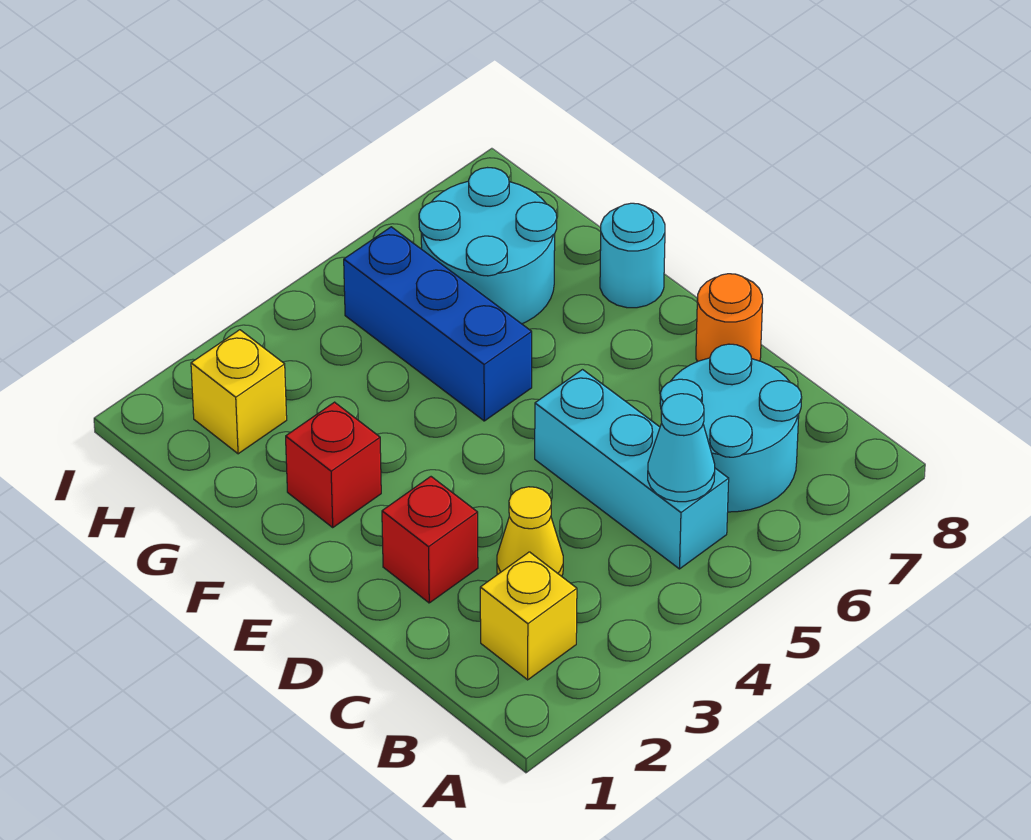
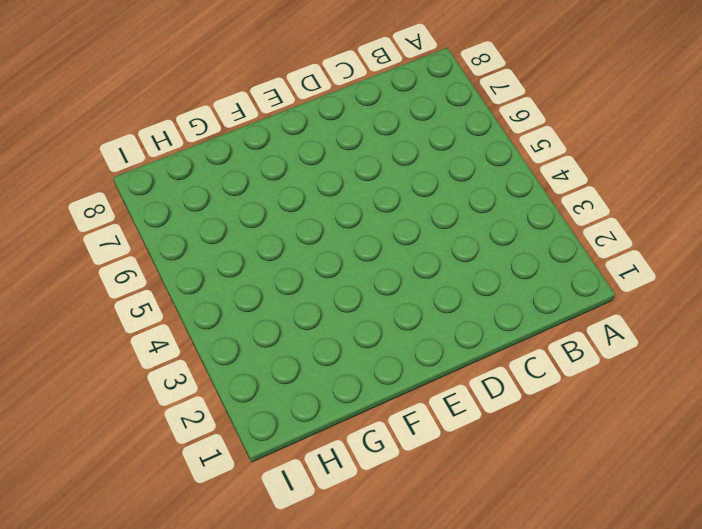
none -> yellow brick B2 level 1
none -> cyan brick B5:D5 level 1
none -> cyan round brick B6:C7 level 1

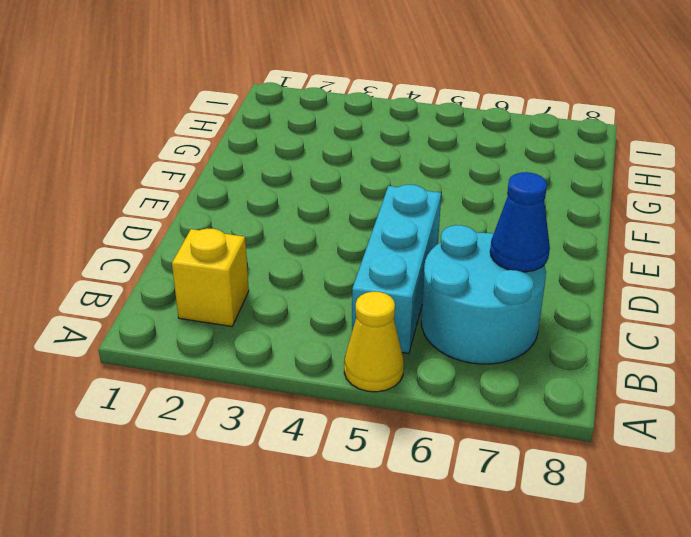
yellow cone A5 level 1 -> yellow cone C3 level 1
blue cone C7 level 2 -> none
none -> red brick D2 level 1
none -> orange round brick D8 level 1
none -> red brick F2 level 1

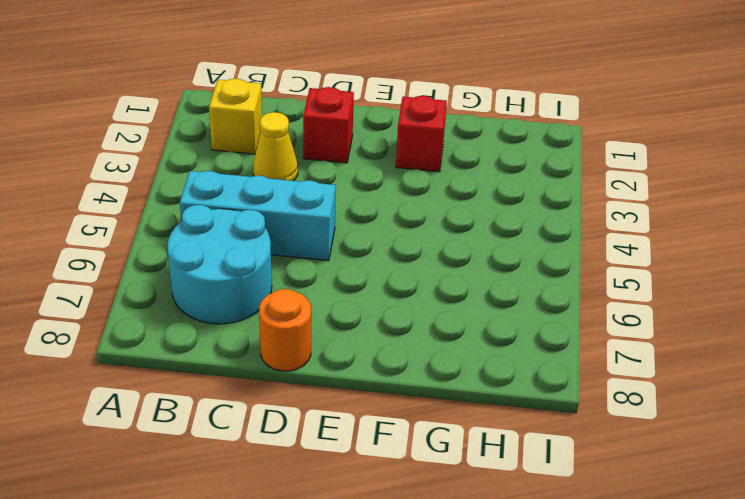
none -> blue brick F5:H5 level 1
none -> cyan round brick F8 level 1
none -> cyan round brick G6:H7 level 1

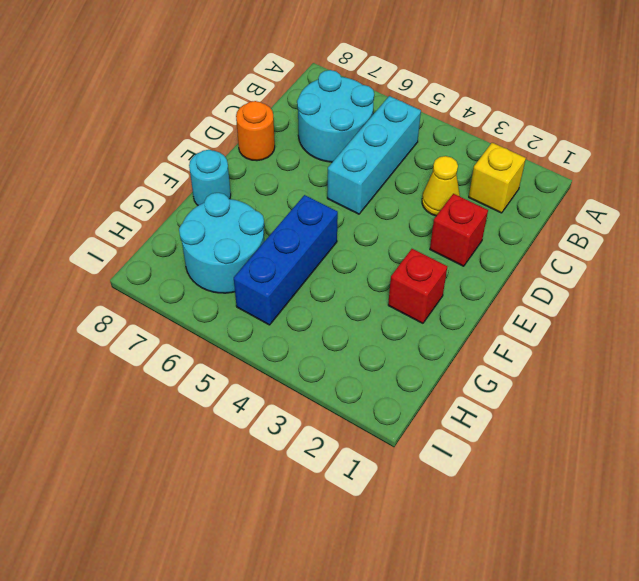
none -> yellow brick H2 level 1
none -> cyan cone B5 level 2

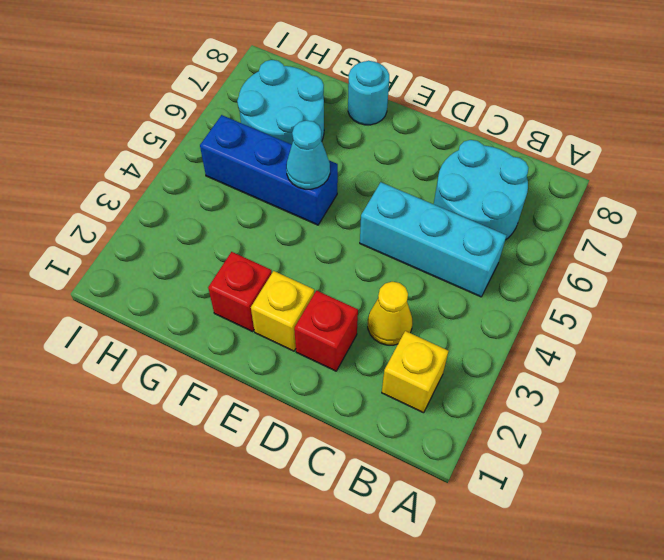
yellow brick E2 level 1 -> yellow brick H2 level 1
cyan cone F5 level 2 -> cyan cone B5 level 2
none -> orange round brick D8 level 1

